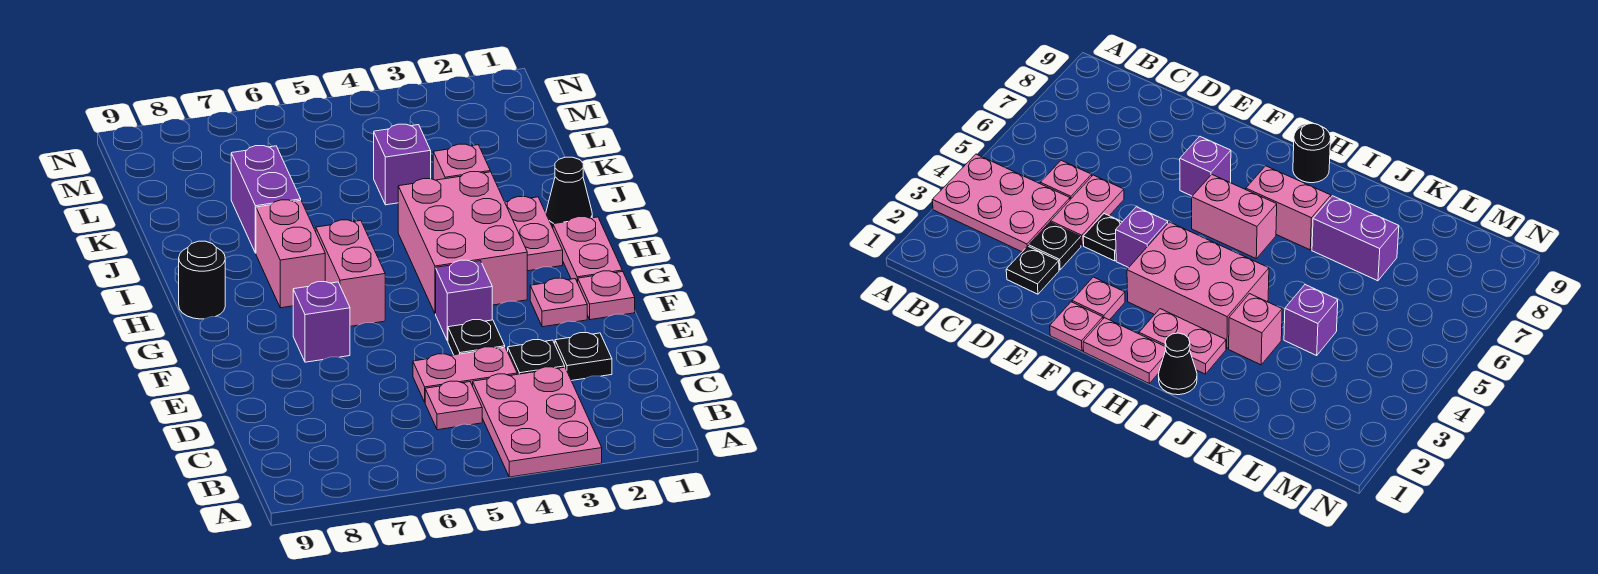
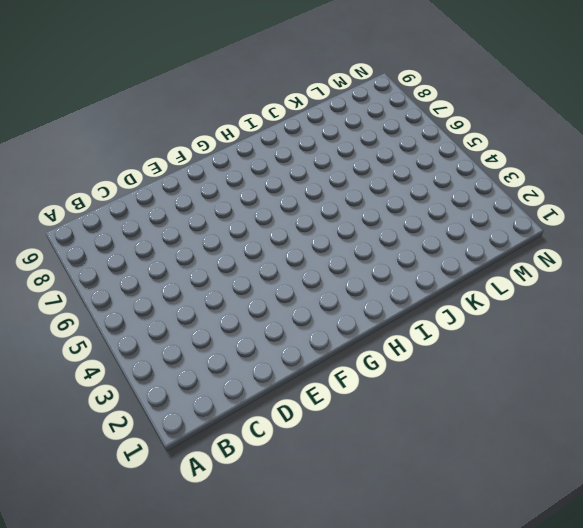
none -> pink plate A3:C4 level 1
none -> pink plate C5 level 1
none -> black plate D2 level 1

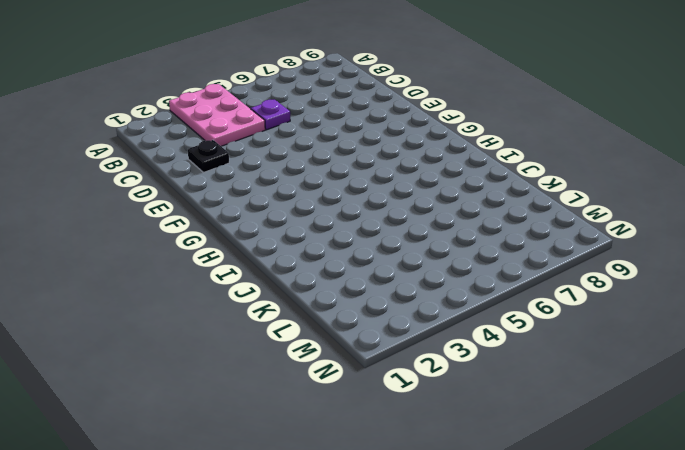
purple plate C5 level 1 -> pink plate C5 level 1
none -> black plate D3 level 1
none -> pink plate D4:D5 level 1
none -> black plate E4 level 1

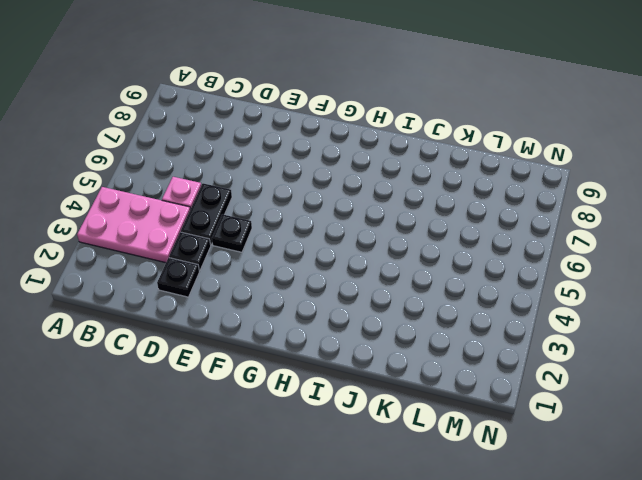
black plate D4:D5 level 1 -> pink plate D4:D5 level 1
none -> pink plate F1 level 1
none -> pink plate F2 level 1
none -> purple brick F4 level 1

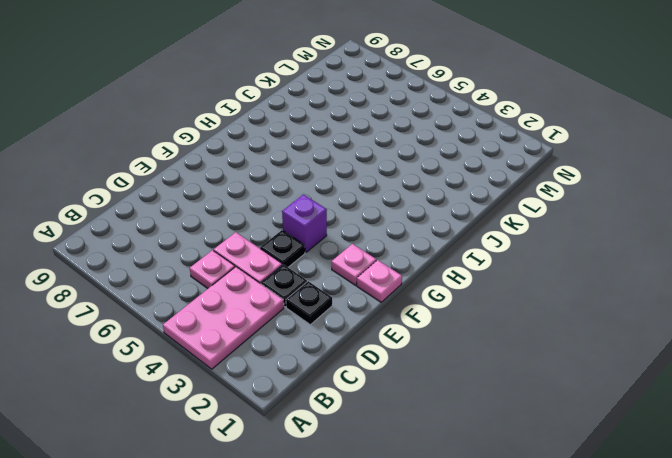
none -> purple brick F7 level 1
none -> pink plate G1:H1 level 1
none -> pink brick G3:I4 level 1

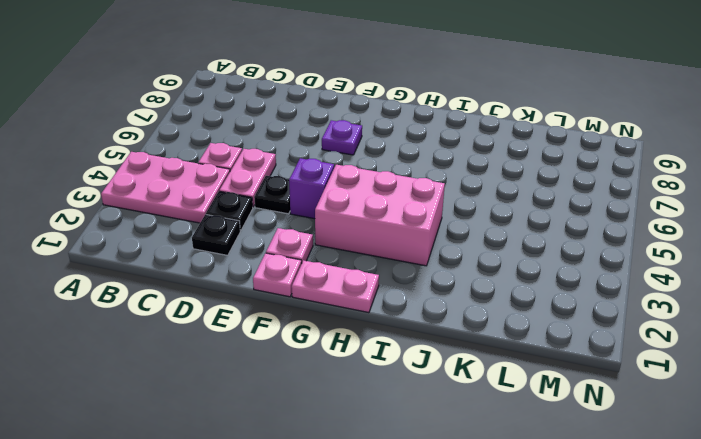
purple plate F7 level 1 -> purple brick F7 level 1
none -> pink brick G6:H6 level 1
none -> pink plate H2:I2 level 1
none -> pink brick H7:I7 level 1

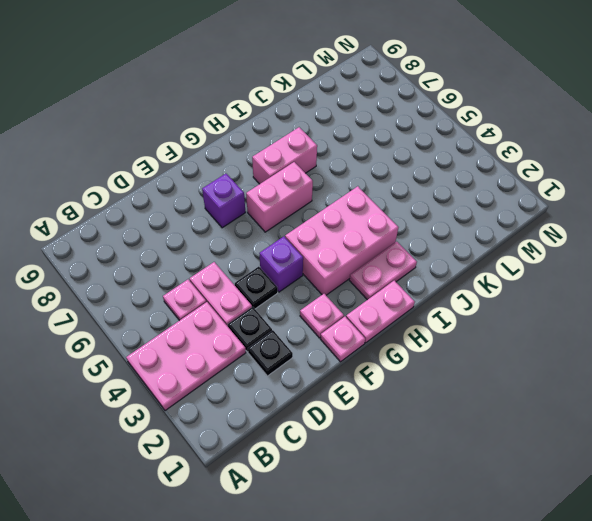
none -> black round brick H9 level 1
none -> black cone I1 level 1
none -> pink brick J3 level 1

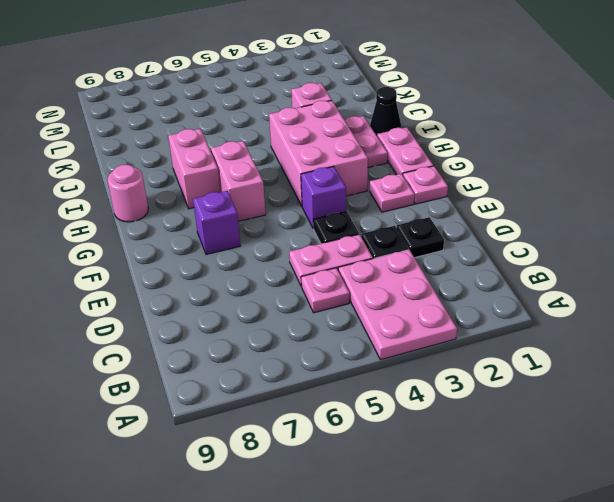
pink round brick H9 level 1 -> black round brick H9 level 1
none -> purple brick J7:K7 level 1
none -> purple brick K4 level 1

